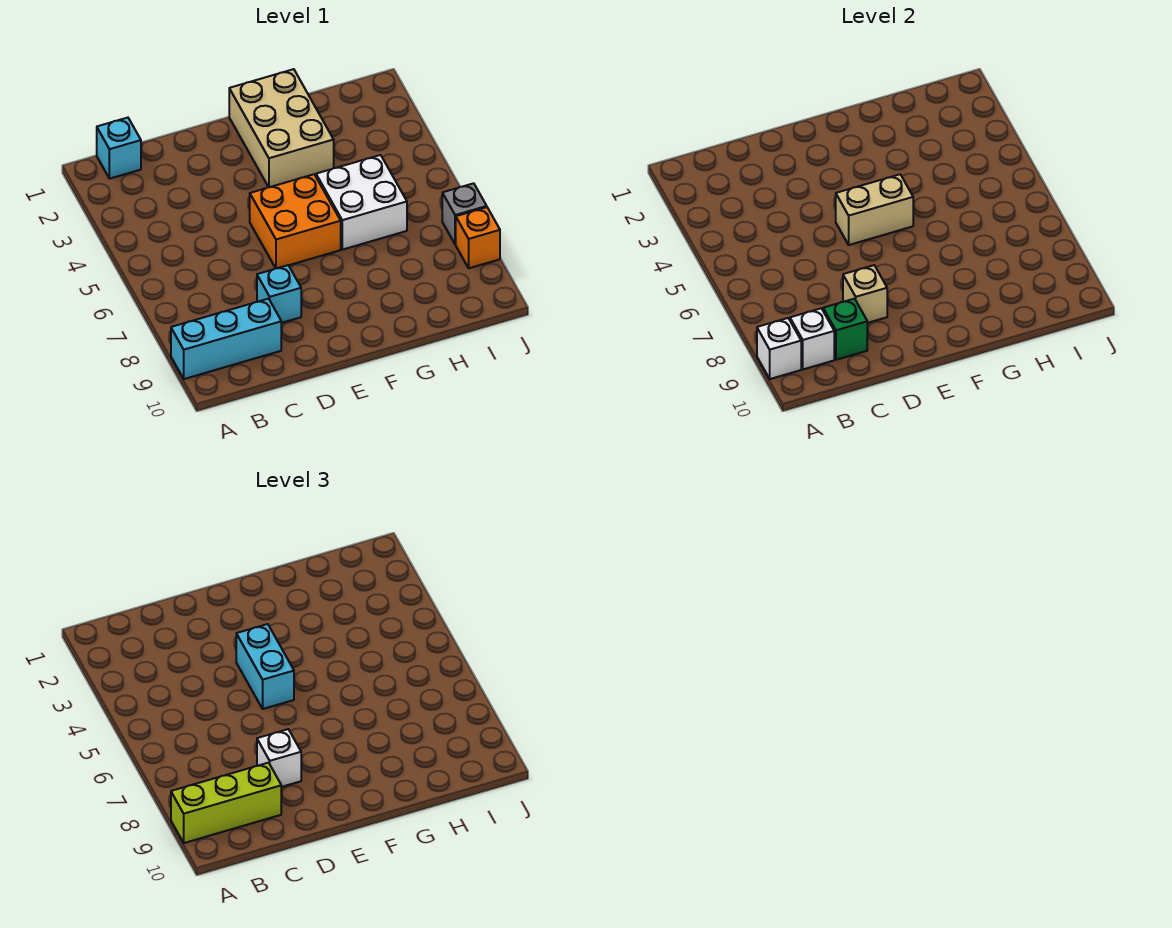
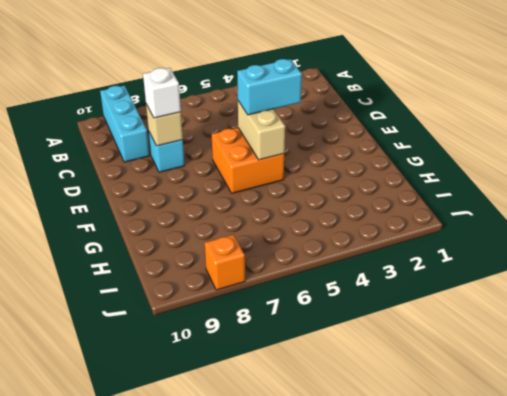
none -> cyan brick B1 level 1
none -> tan brick F1:G3 level 1
none -> white brick G5:H6 level 1

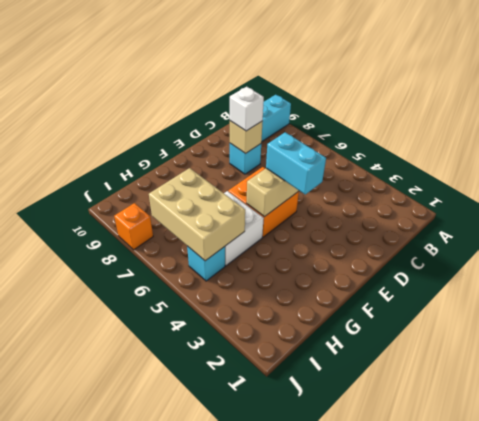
tan brick H5:I7 level 2 -> tan brick F1:G3 level 1
cyan brick I5 level 1 -> cyan brick B1 level 1
none -> grey brick J7 level 1
none -> white brick A9 level 2
none -> white brick B9 level 2

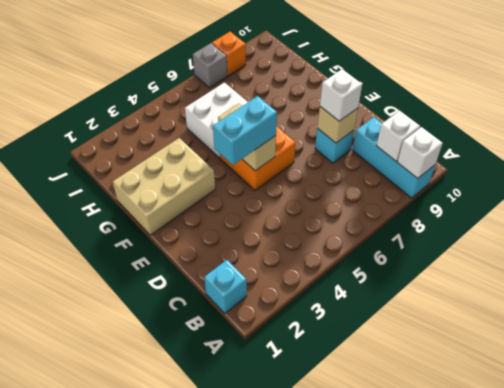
none -> green brick C9 level 2
none -> lime brick A9:C9 level 3

